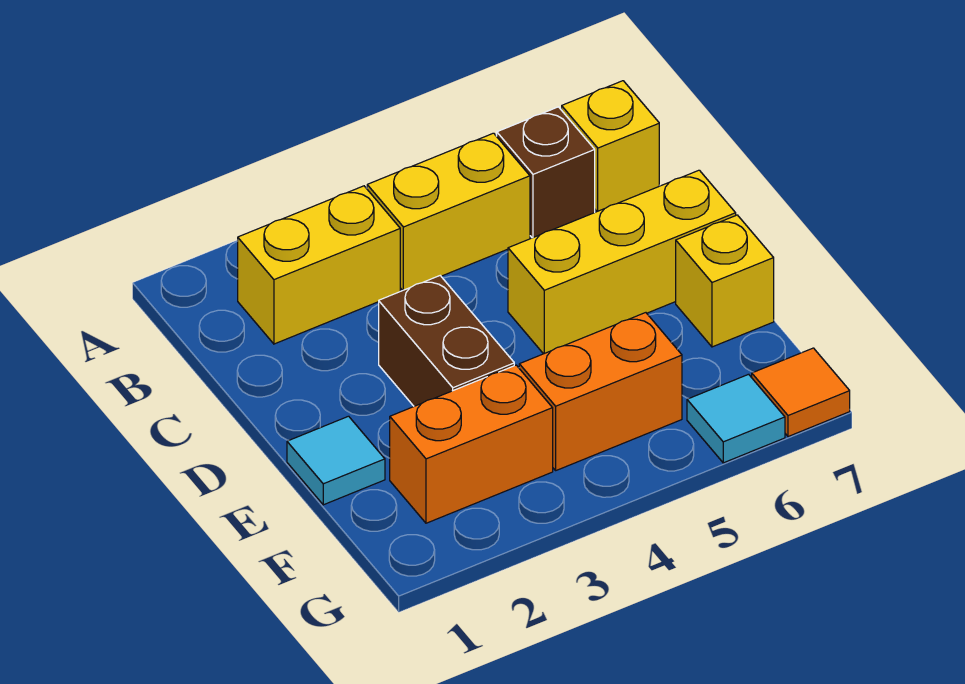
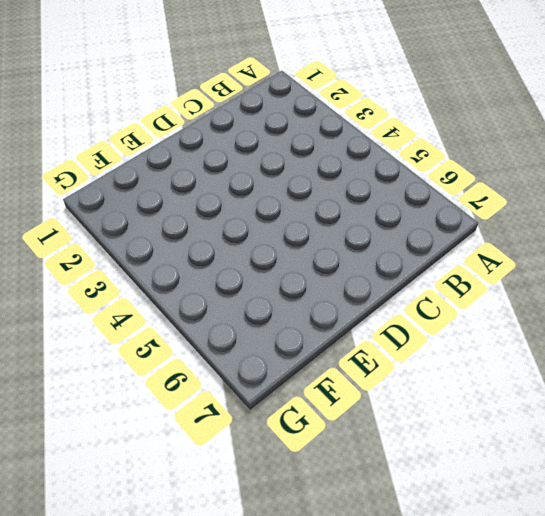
none -> yellow brick B2:B3 level 1
none -> yellow brick B4:B5 level 1
none -> brown brick B6 level 1

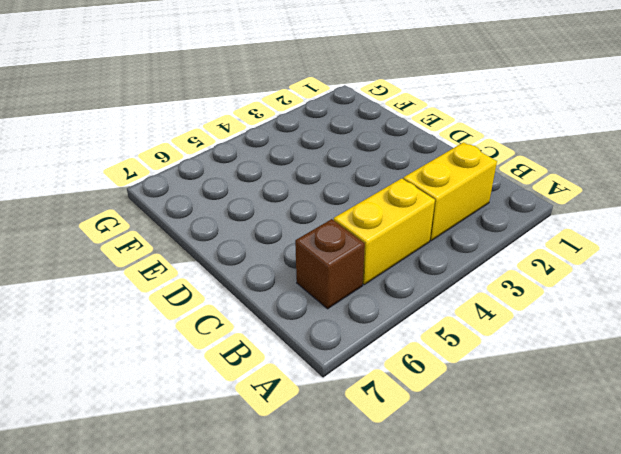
none -> yellow brick B7 level 1
none -> brown brick D3:E3 level 1
none -> yellow brick D5:D7 level 1

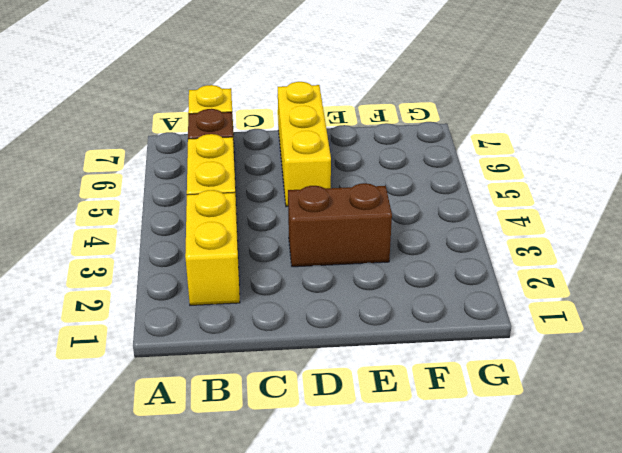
none -> cyan tile E1 level 1
none -> yellow brick E7 level 1
none -> orange brick F2:F3 level 1

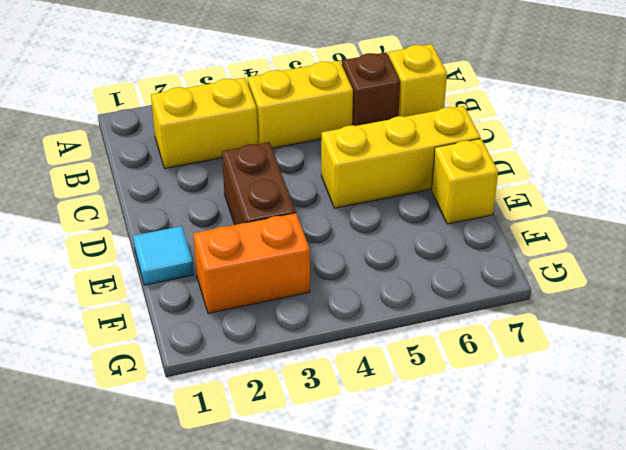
none -> orange brick F4:F5 level 1
none -> cyan tile G6 level 1
none -> orange tile G7 level 1

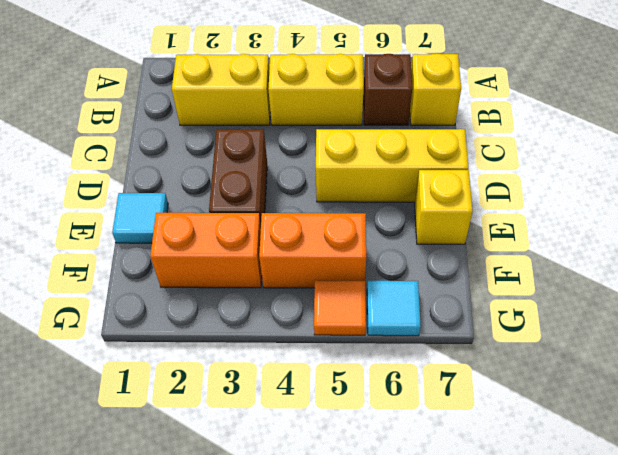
orange tile G5 level 1 -> orange tile G7 level 1

